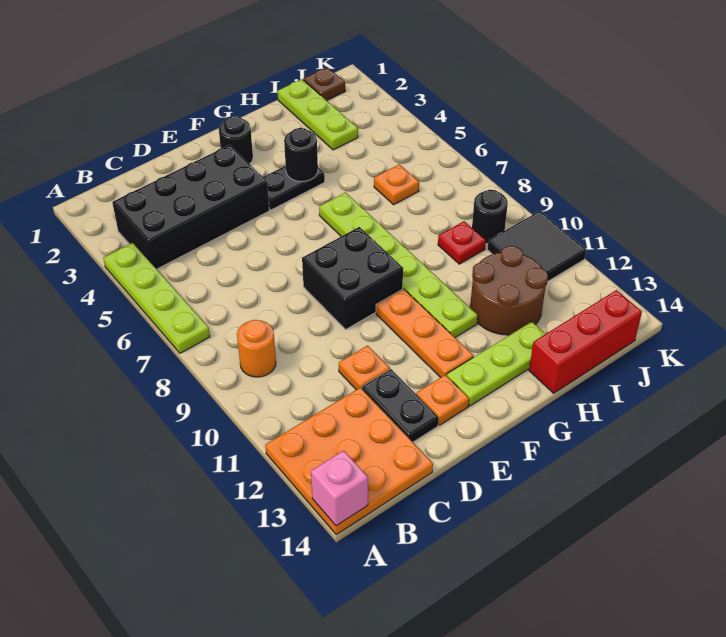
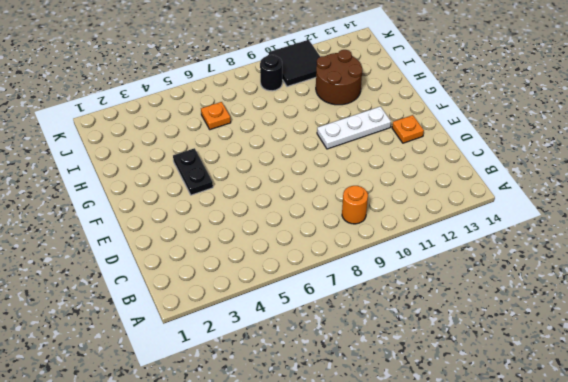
white plate F10:F12 level 1 -> orange plate F10:F12 level 1
none -> lime plate A4:A7 level 1
none -> orange plate A12:C14 level 1
none -> black brick B3:E4 level 1

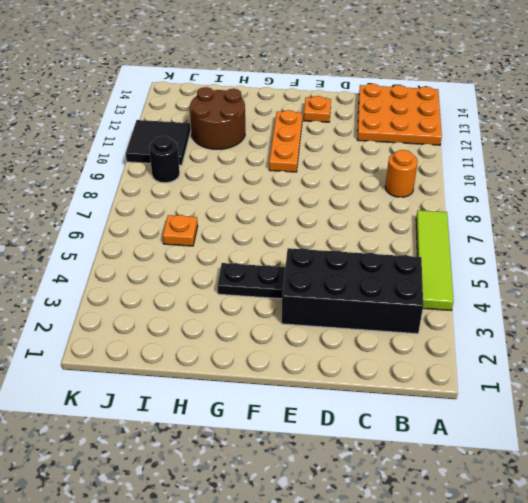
lime tile A4:A7 level 1 -> lime plate A4:A7 level 1
none -> orange plate D11 level 1
none -> black plate D12:D13 level 1
none -> black brick E8:F9 level 1

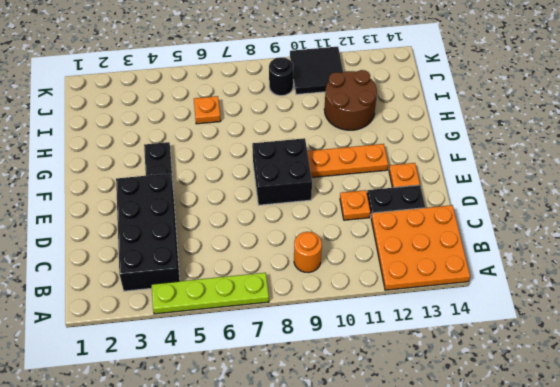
none -> black round brick F2 level 1
none -> lime plate F13:H13 level 1
none -> lime plate G6:G11 level 1

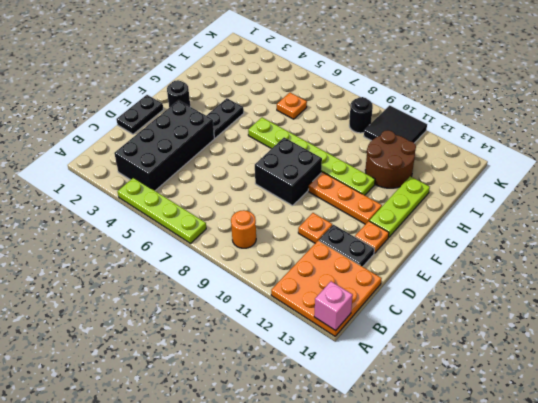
black plate D1:E1 level 1 -> none
none -> red brick H14:J14 level 1
none -> lime plate I1:I3 level 1
none -> red plate I9 level 1

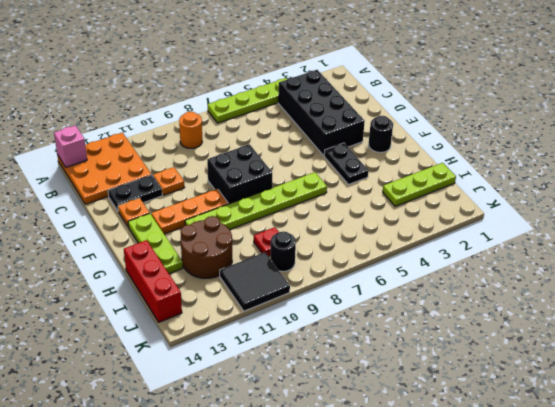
none -> orange plate I6 level 1
none -> brown plate J1 level 1
none -> black round brick G4 level 2

